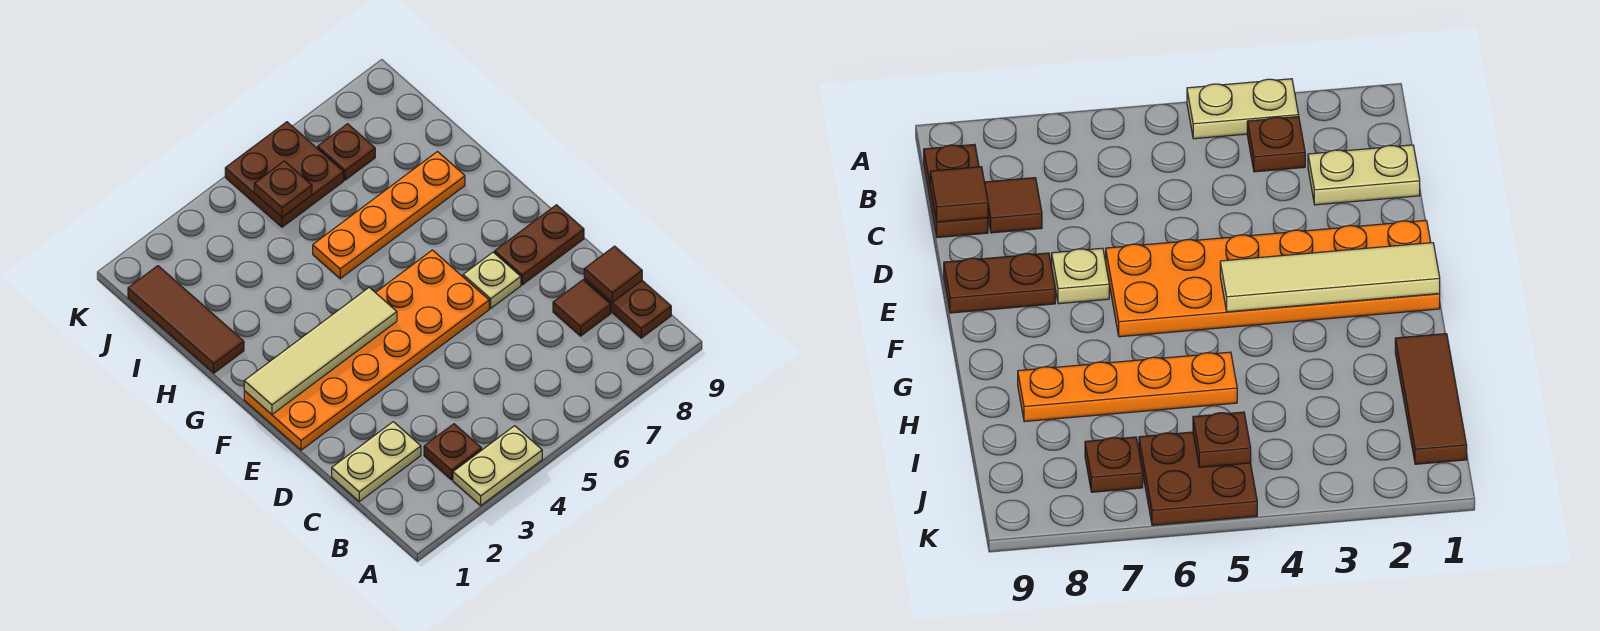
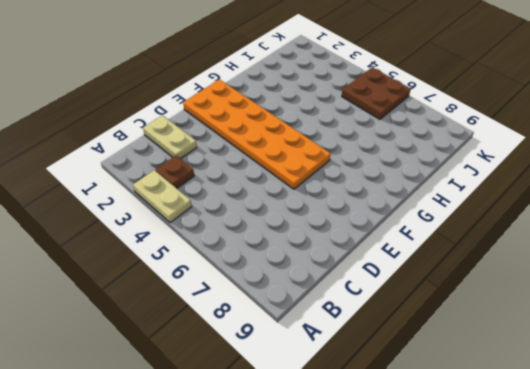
none -> brown plate B9:C9 level 1
none -> brown tile C8 level 1
none -> tan plate E7 level 1

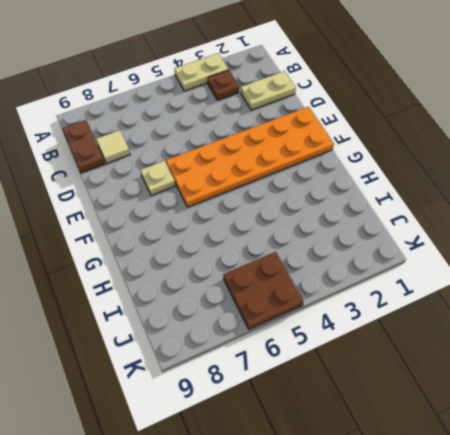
tan tile C8 level 1 -> brown tile C8 level 1
none -> brown plate E8:E9 level 1
none -> brown tile H1:J1 level 1
none -> orange plate H5:H8 level 1

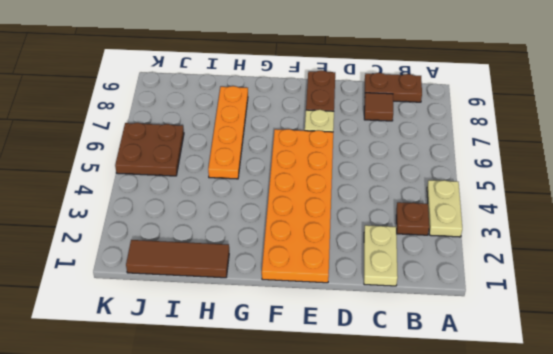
none -> brown plate J7 level 1
none -> brown tile C9 level 2
none -> tan tile F1:F4 level 2

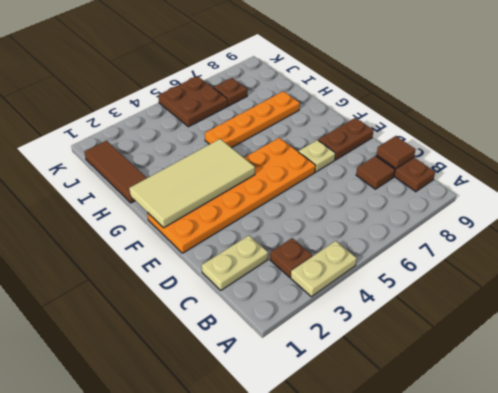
tan tile F1:G4 level 2 -> tan tile F1:F4 level 2
none -> brown plate J5 level 2

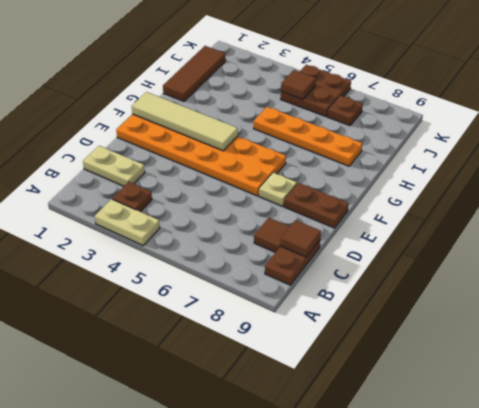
brown tile J5 level 2 -> brown plate J5 level 2

